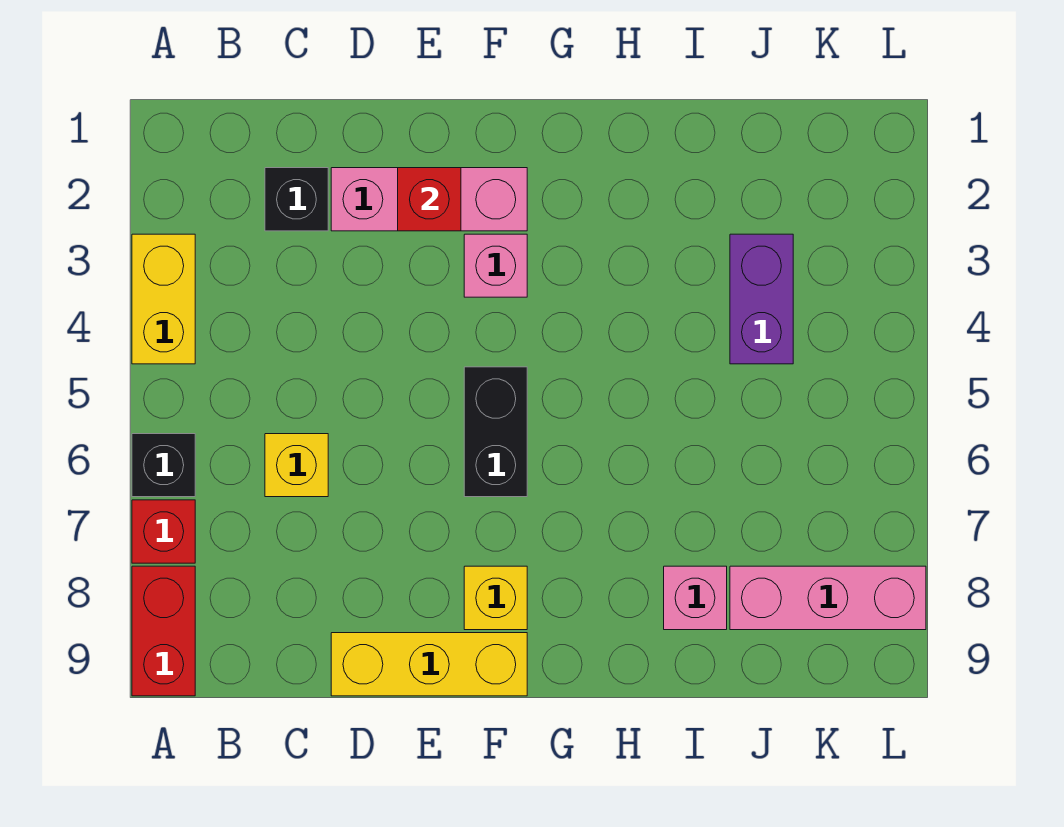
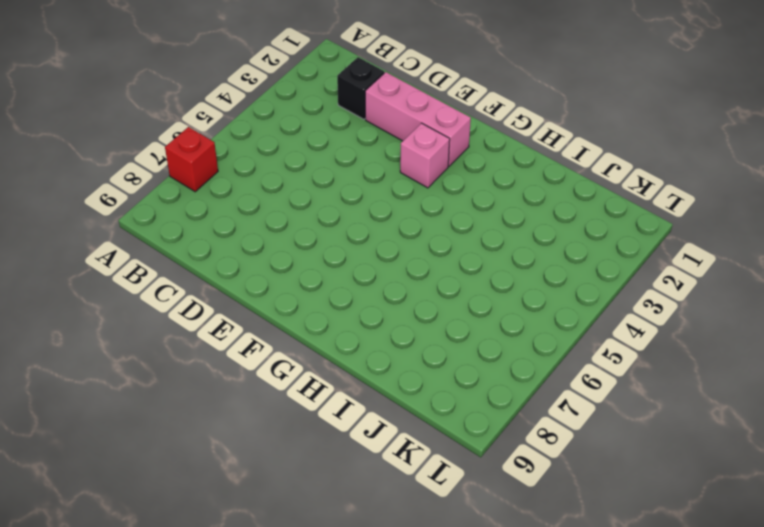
none -> yellow brick A3:A4 level 1
none -> black brick A6 level 1
none -> red brick A8:A9 level 1

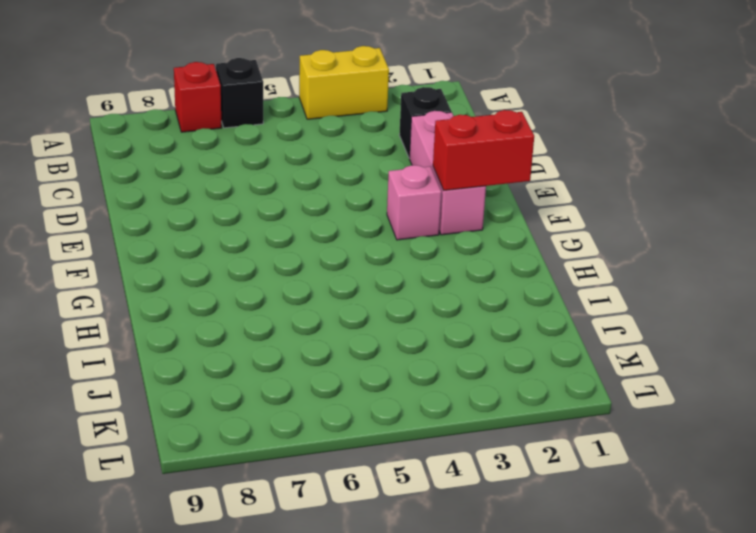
red brick F1:F2 level 2 -> red brick A8:A9 level 1
none -> yellow brick C6 level 1
none -> yellow brick D9:F9 level 1
none -> black brick F5:F6 level 1

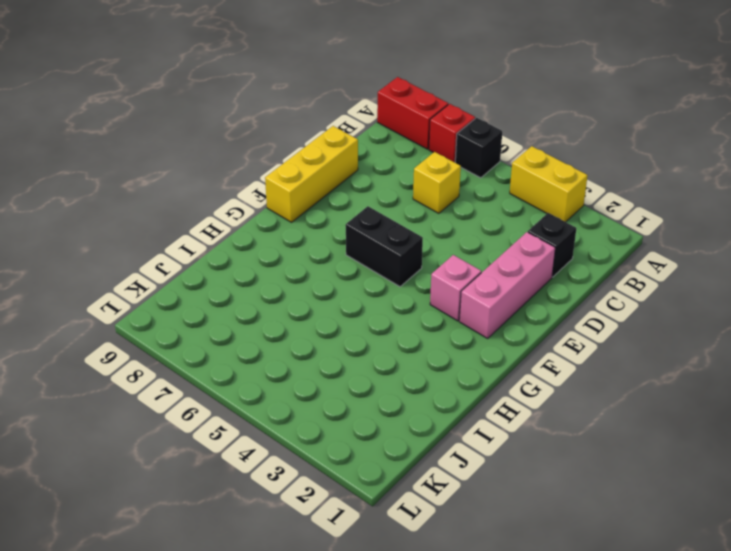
none -> yellow brick F8 level 1
none -> pink brick I8 level 1
none -> purple brick J3:J4 level 1

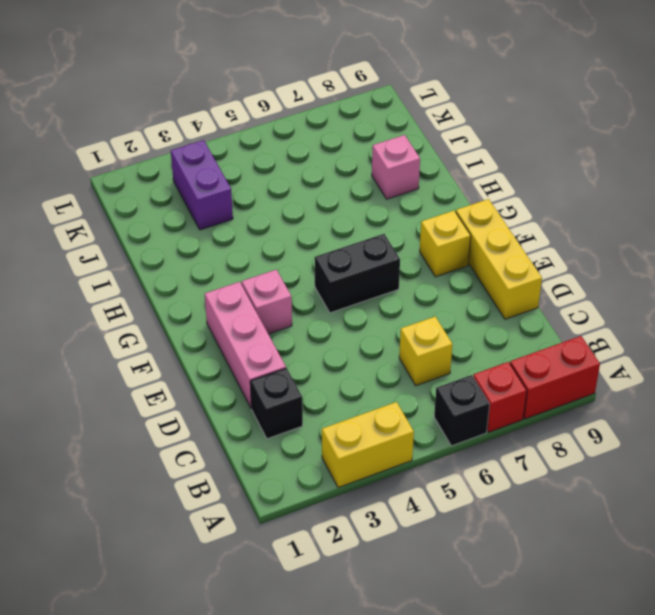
purple brick J3:K3 level 1 -> purple brick J3:J4 level 1
none -> pink brick J8:L8 level 1
none -> red brick E2 level 2

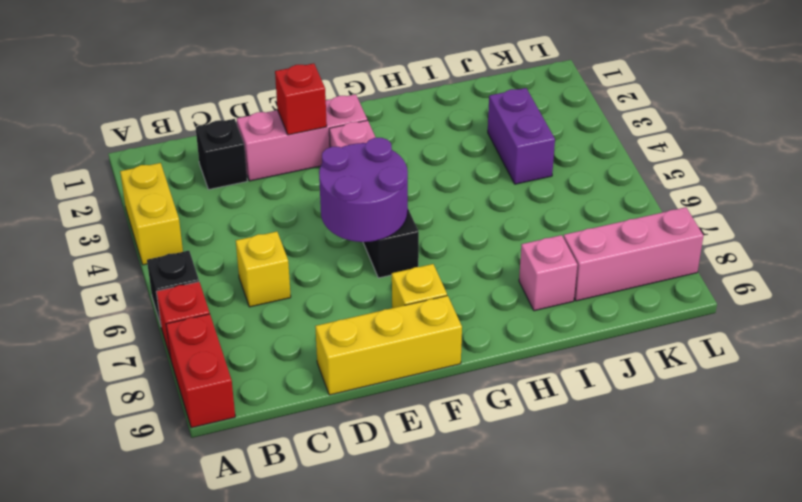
purple round brick E5:F6 level 2 -> none

